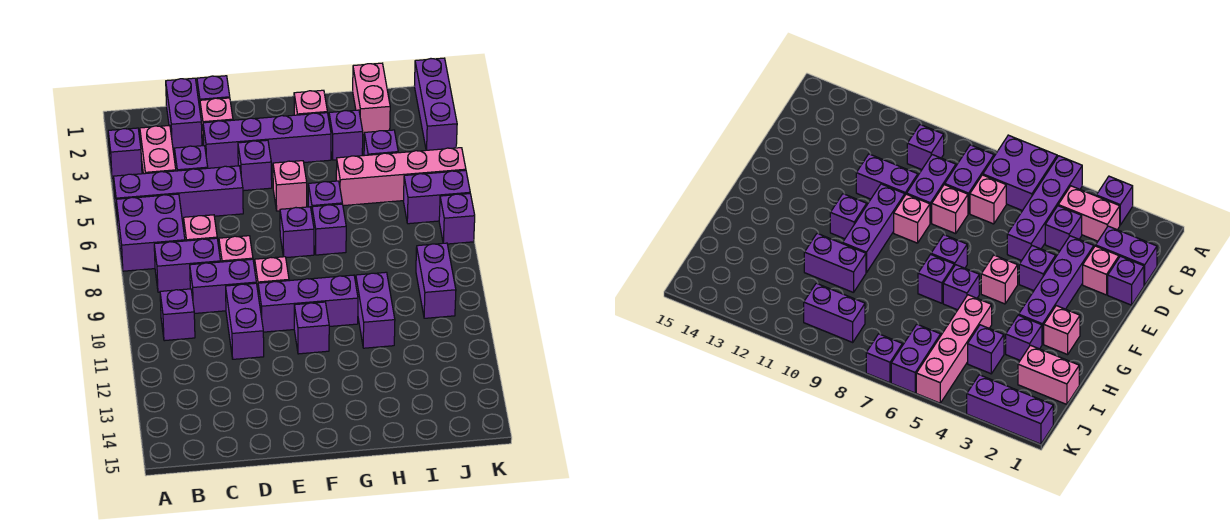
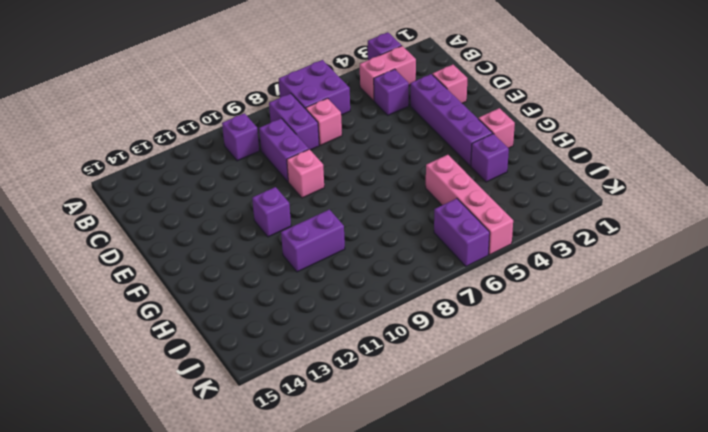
none -> purple brick A5:D5 level 1
none -> purple brick C1:C2 level 1
none -> purple brick D1 level 1
none -> pink brick D8 level 1

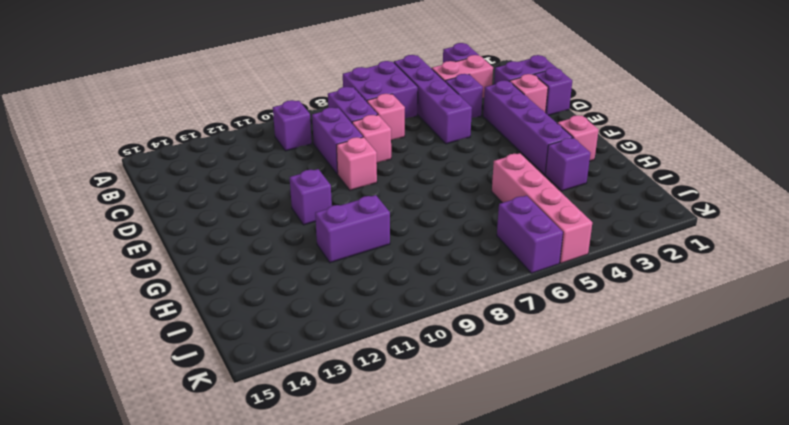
none -> purple brick D10:D11 level 1
none -> purple brick E4 level 1
none -> purple brick E10:G10 level 1
none -> pink brick F5 level 1

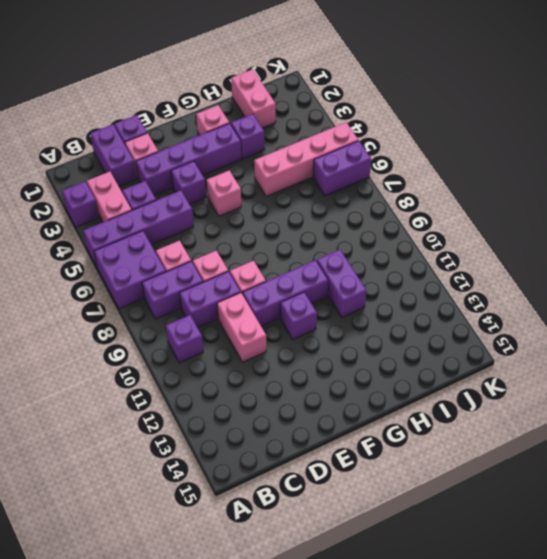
pink brick D10:D11 level 1 -> purple brick D10:D11 level 1
none -> purple brick F7 level 1
none -> purple brick G6 level 1
none -> purple brick G7 level 1
none -> purple brick I4 level 1

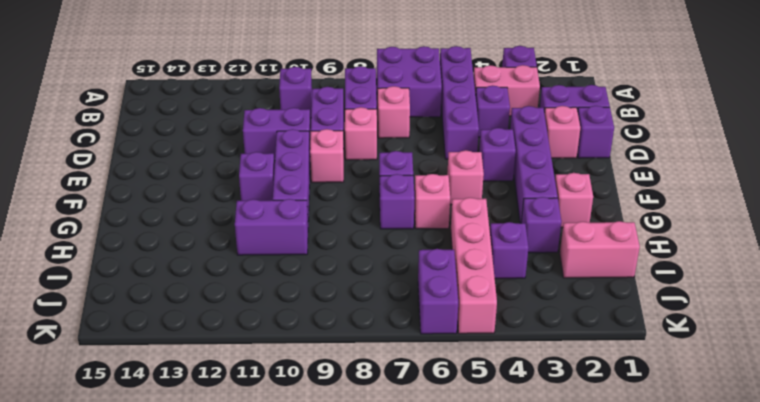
pink brick G6 level 1 -> purple brick G6 level 1
none -> purple brick J9:J10 level 1
none -> purple brick K1:K3 level 1
none -> purple brick K7 level 1

